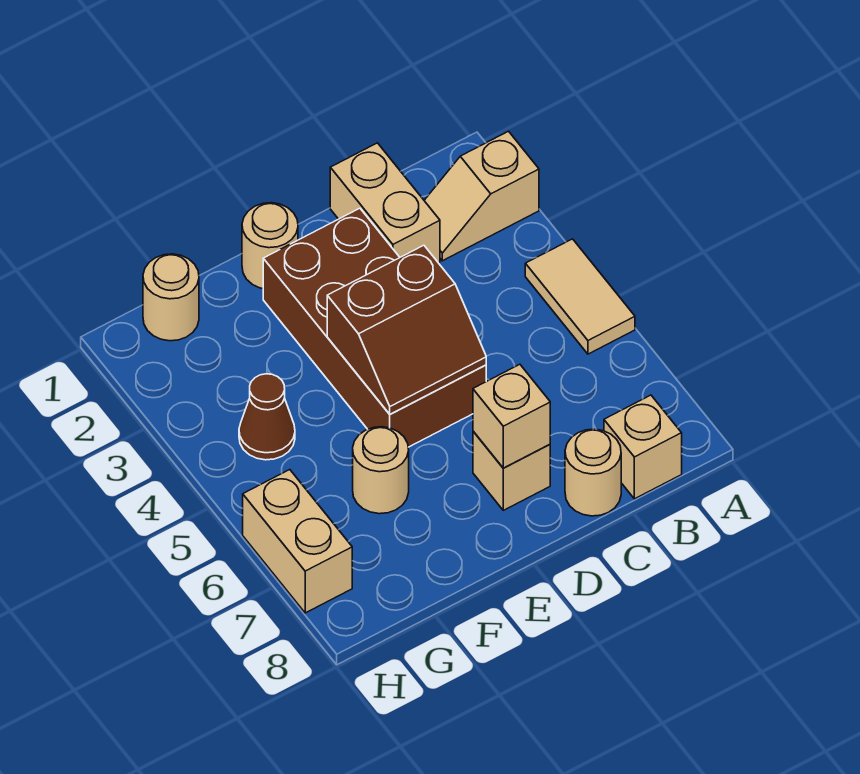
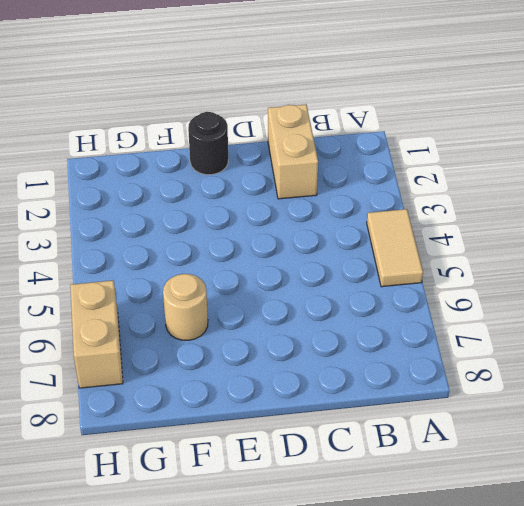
black round brick E1 level 1 -> tan round brick E1 level 1
none -> tan slope A2:B2 level 1 top A
none -> tan brick B8 level 1
none -> tan round brick C8 level 1

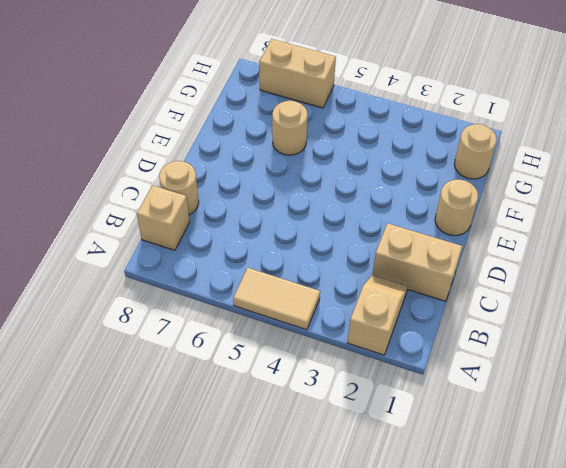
none -> brown brick D2:E5 level 1
none -> tan brick D7 level 1
none -> brown cone G4 level 1

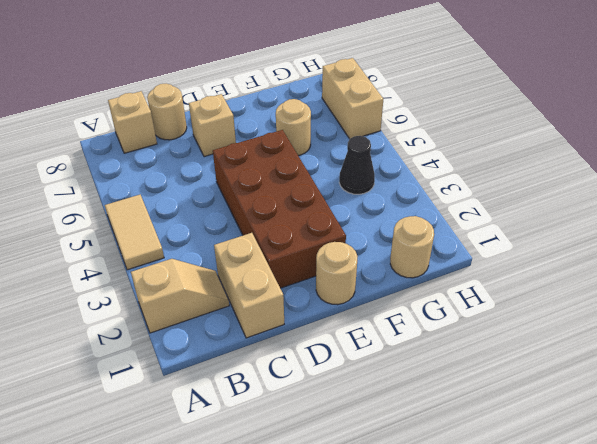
black cone G4 level 1 -> brown cone G4 level 1
none -> brown slope D4:E5 level 2 top 4
none -> tan brick D7 level 2

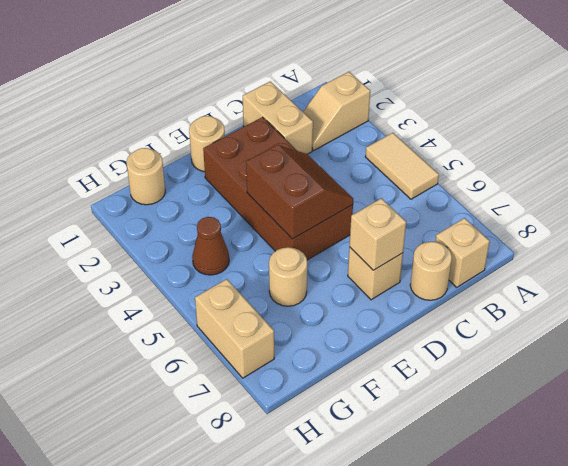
brown slope D4:E5 level 2 top E -> brown slope D4:E5 level 2 top 4

